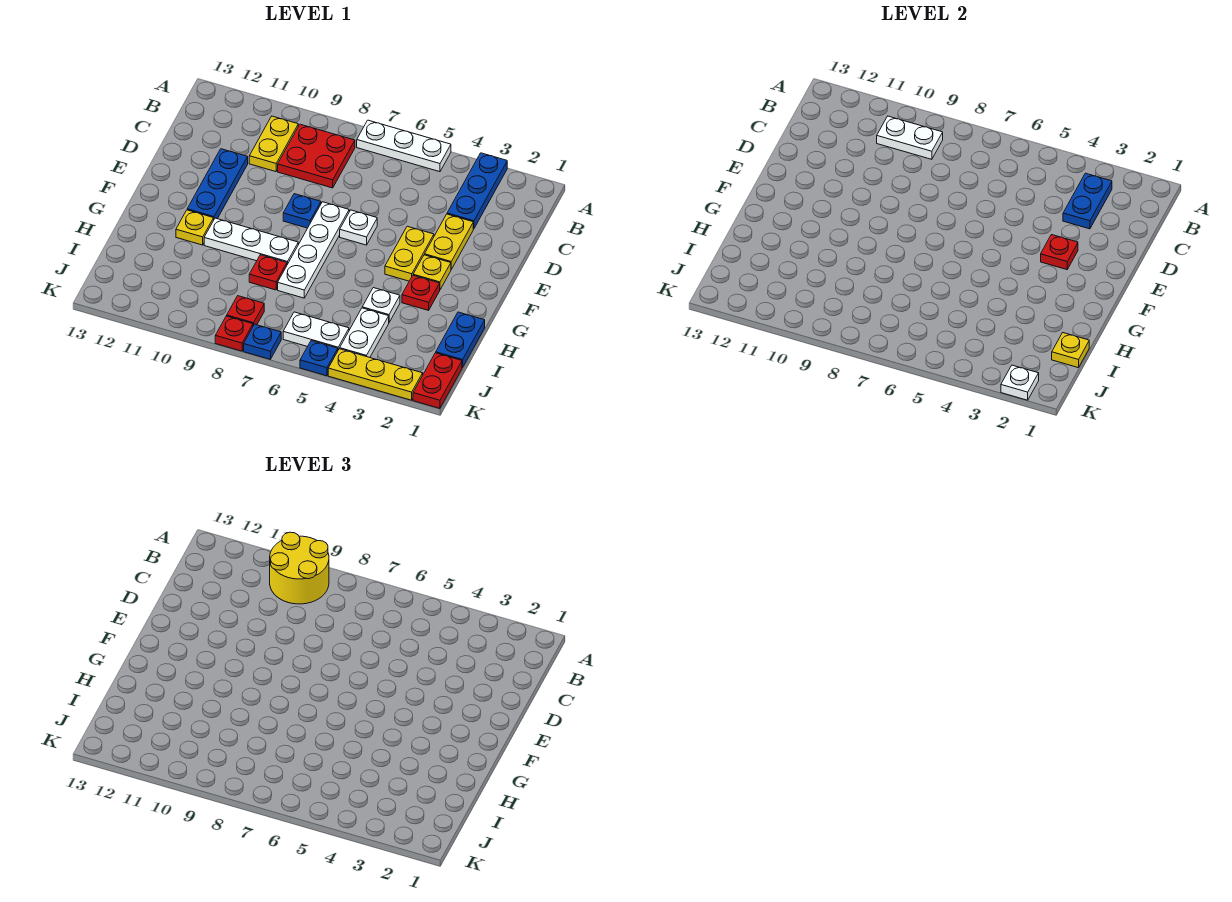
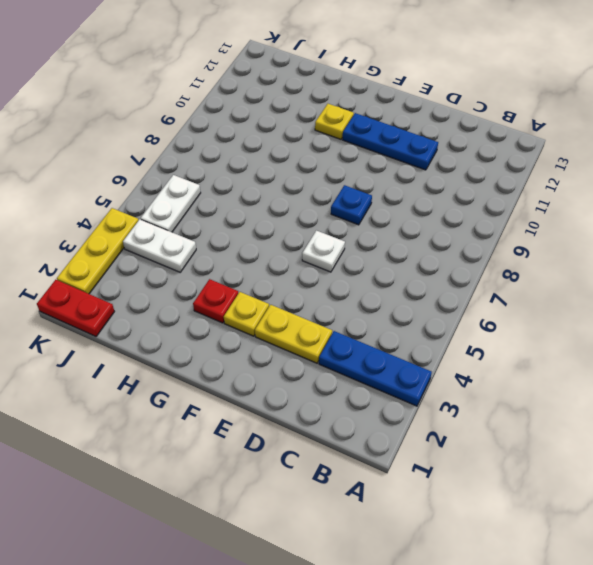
none -> white plate A5:A7 level 1
none -> red plate B8:C9 level 1
none -> yellow plate B10:C10 level 1
none -> yellow plate E4:F4 level 1

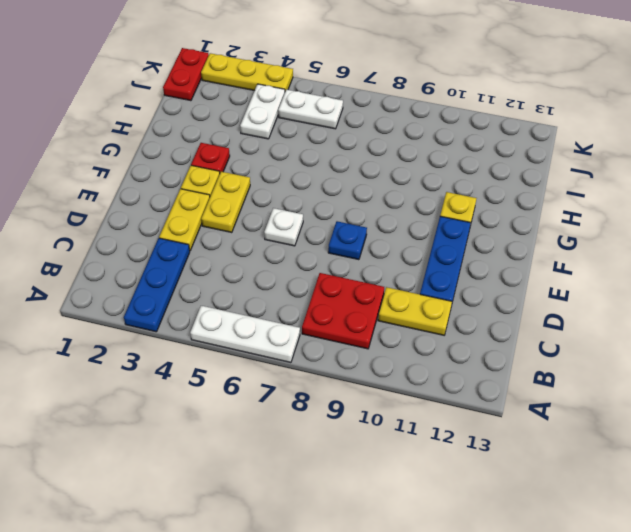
yellow plate C10:C11 level 1 -> yellow plate B10:C10 level 1
none -> white plate E7:H7 level 1
none -> white plate G8:G10 level 1
none -> blue plate H1:I1 level 1
none -> white plate H4 level 1

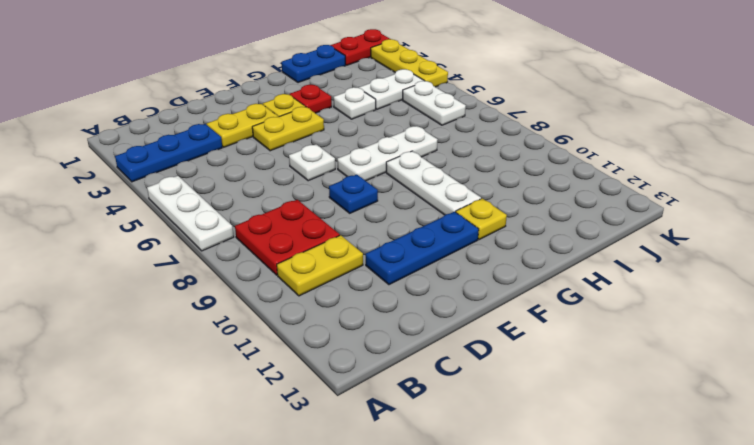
white plate F7:H7 level 1 -> white plate E7:H7 level 1
none -> red plate H8 level 1
none -> red plate J8 level 1
none -> blue plate K5 level 1
none -> blue plate K7 level 1

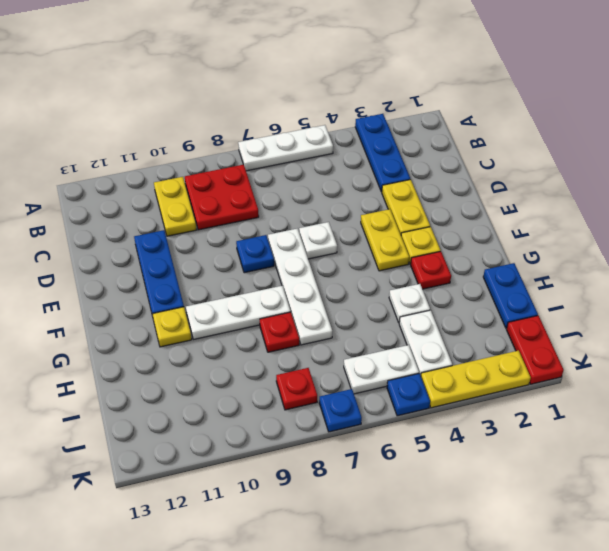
none -> red plate K8 level 1
none -> blue plate B3:C3 level 2
none -> white plate B9:B10 level 2
none -> red plate E3 level 2

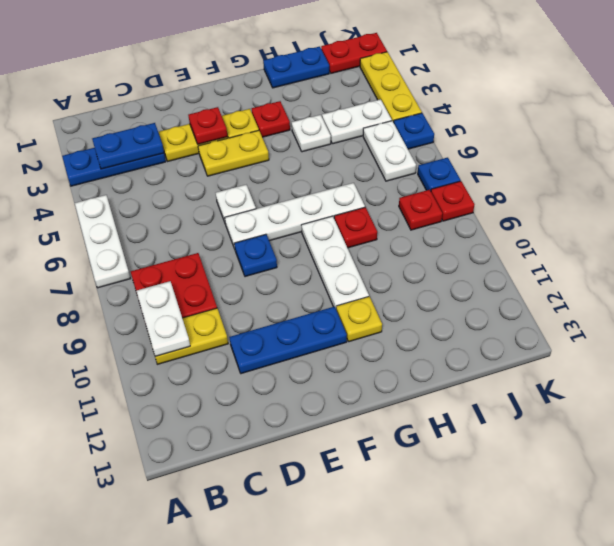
none -> yellow plate I1 level 2
none -> white plate K2 level 2
none -> yellow round brick A9:B10 level 3

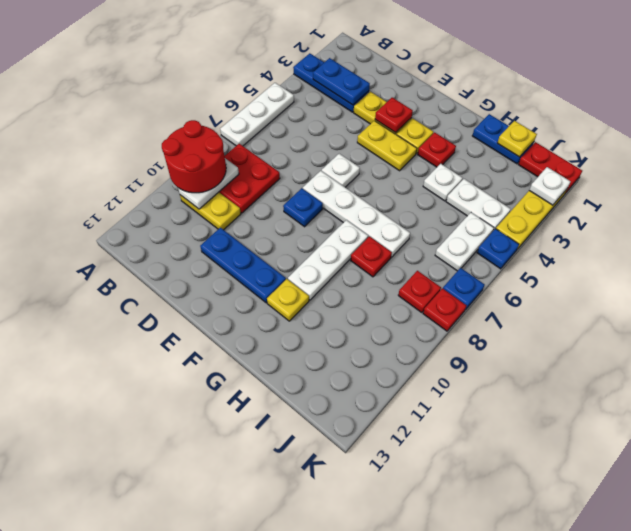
red round brick A9:B10 level 3 -> yellow round brick A9:B10 level 3

